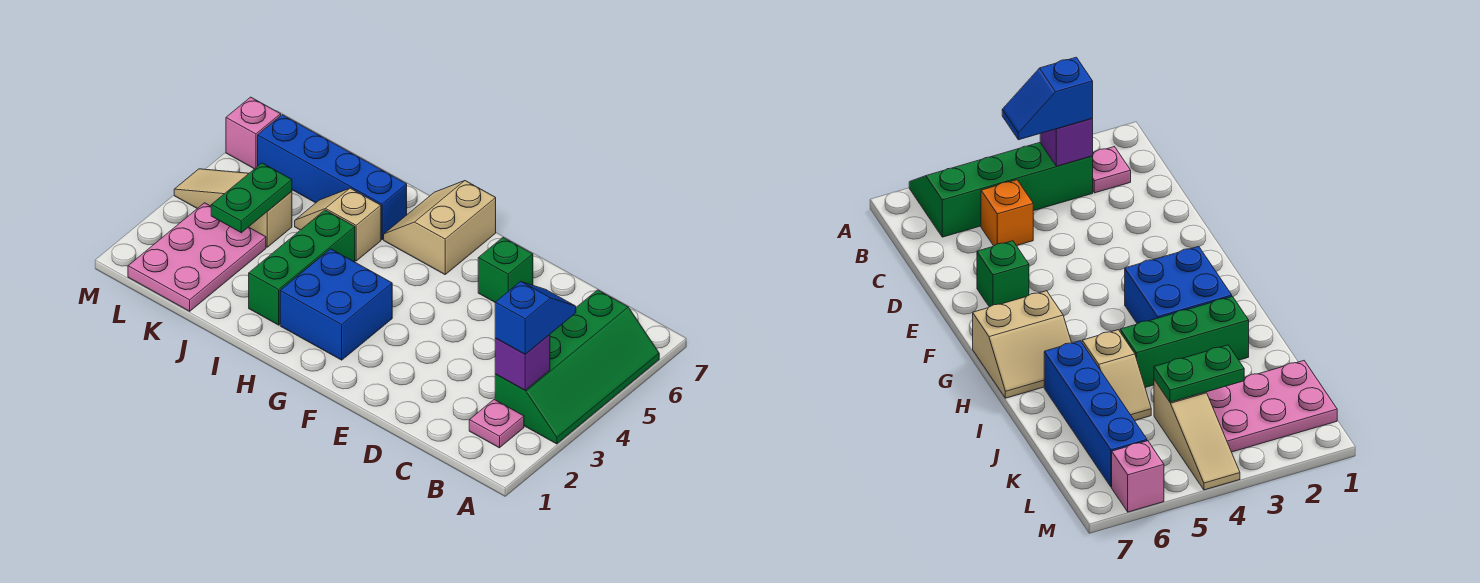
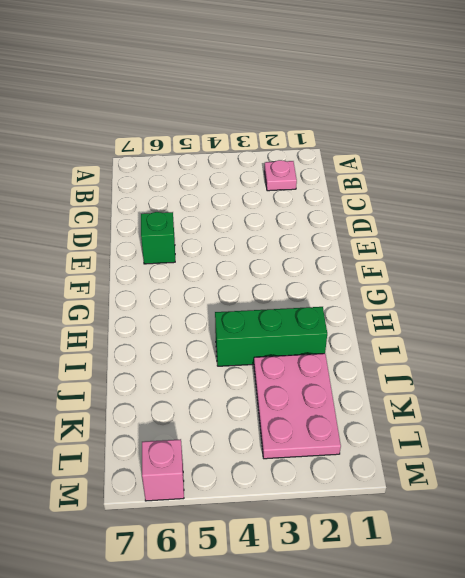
pink plate J2:L3 level 1 -> pink plate K1:L3 level 1
none -> green slope A3:B6 level 1 top B
none -> orange brick C5 level 1
none -> blue brick G2:H3 level 1

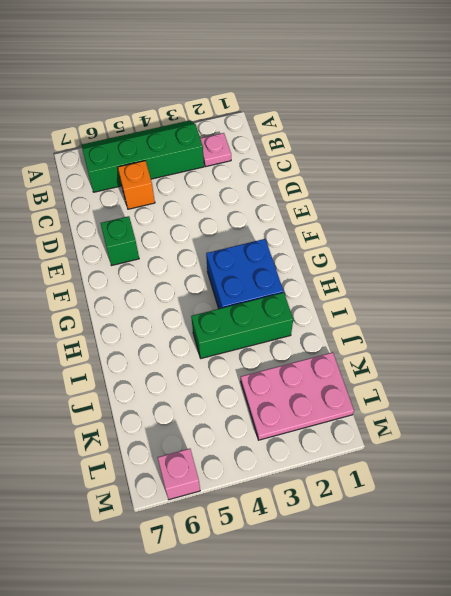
none -> tan slope G6:H7 level 1 top G
none -> tan slope I5:J5 level 1 top I
none -> blue brick I6:L6 level 1

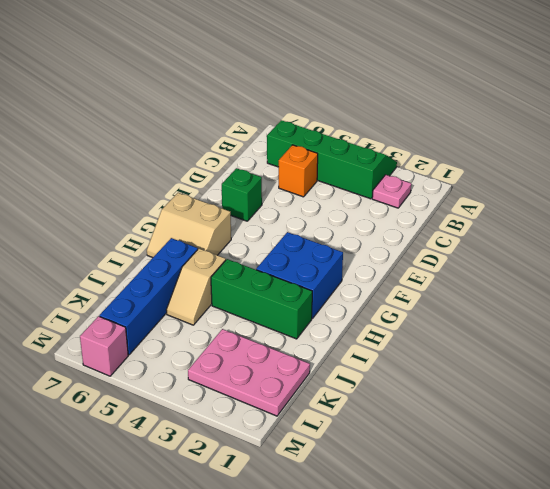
none -> tan slope K4:M4 level 1 top K
none -> purple brick B3 level 2
none -> green plate K3:K4 level 2

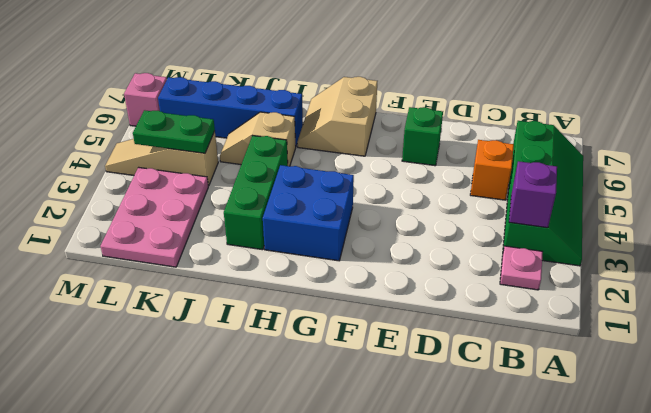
green plate K4:L4 level 2 -> green plate K3:K4 level 2
none -> blue slope B3:B4 level 3 top 3

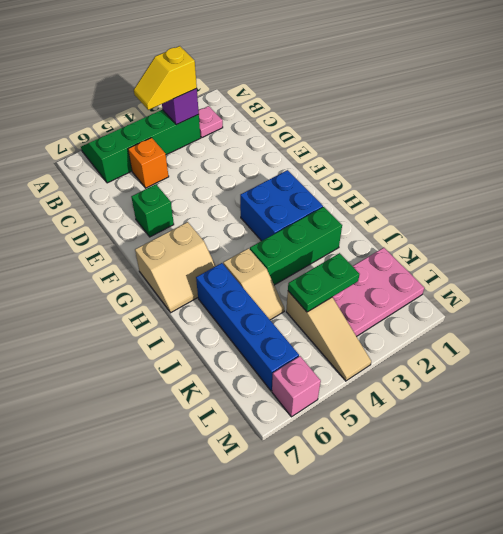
yellow slope B3:B4 level 3 top 3 -> blue slope B3:B4 level 3 top 3

